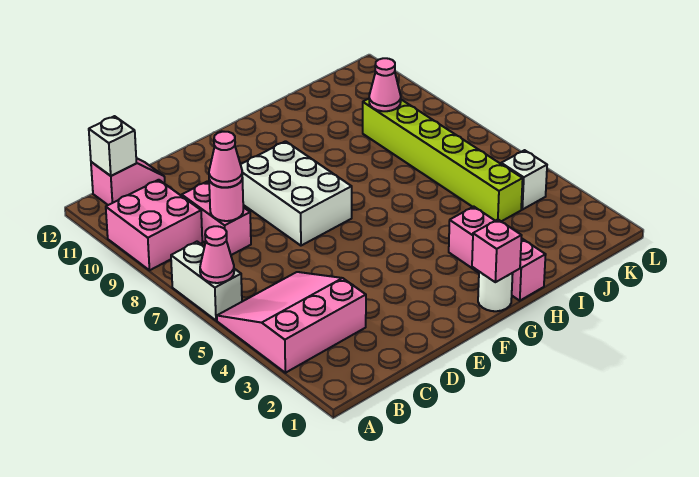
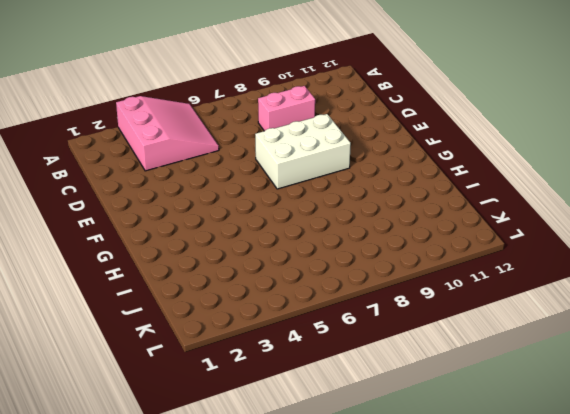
none -> white brick A6:A7 level 1
none -> pink brick A9:B10 level 1
none -> pink slope B12:C12 level 1 top B

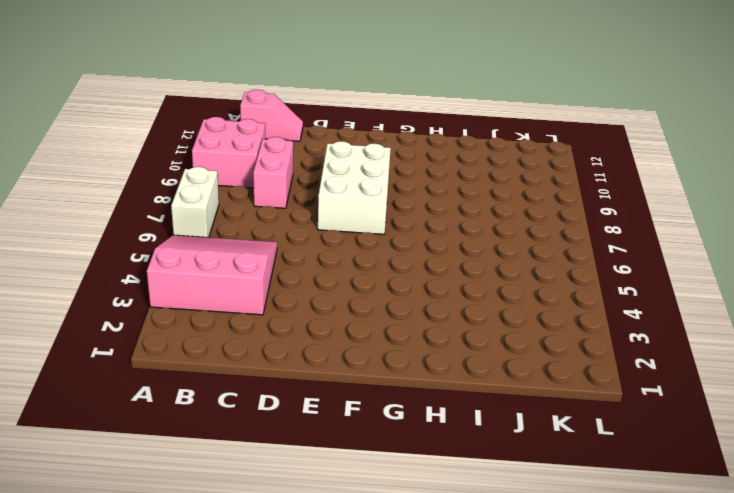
none -> white round brick G1 level 1
none -> pink brick H1:H3 level 1
none -> lime brick J4:J9 level 1

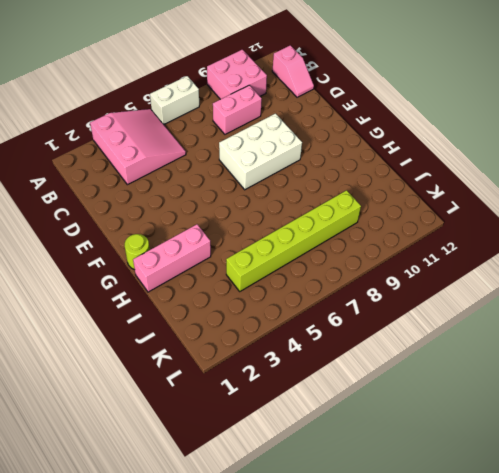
lime round brick G1 level 1 -> white round brick G1 level 1
none -> white brick K4 level 1
none -> pink cone A6 level 2
none -> white brick B12 level 2

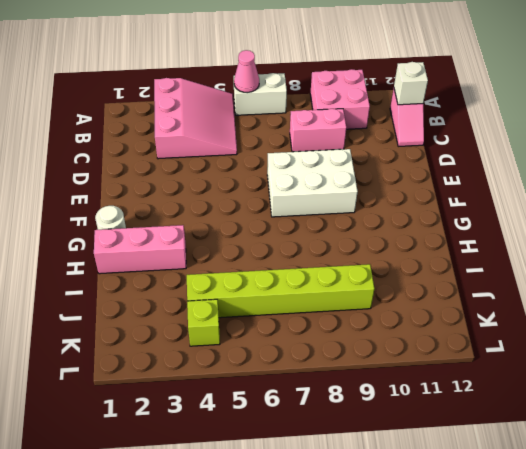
lime brick K4 level 1 -> white brick K4 level 1
none -> pink round brick C8 level 2
none -> pink brick G1 level 2
none -> pink cone J9 level 2

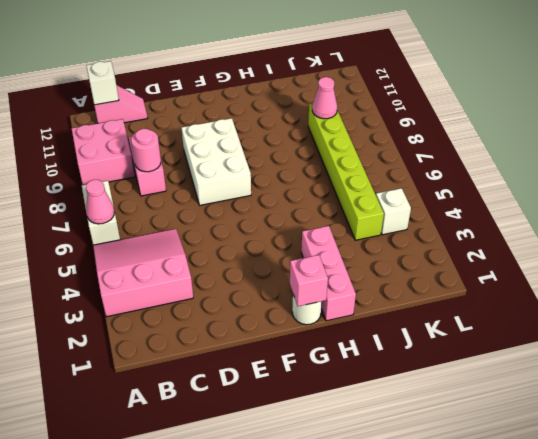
none -> pink cone C8 level 3

